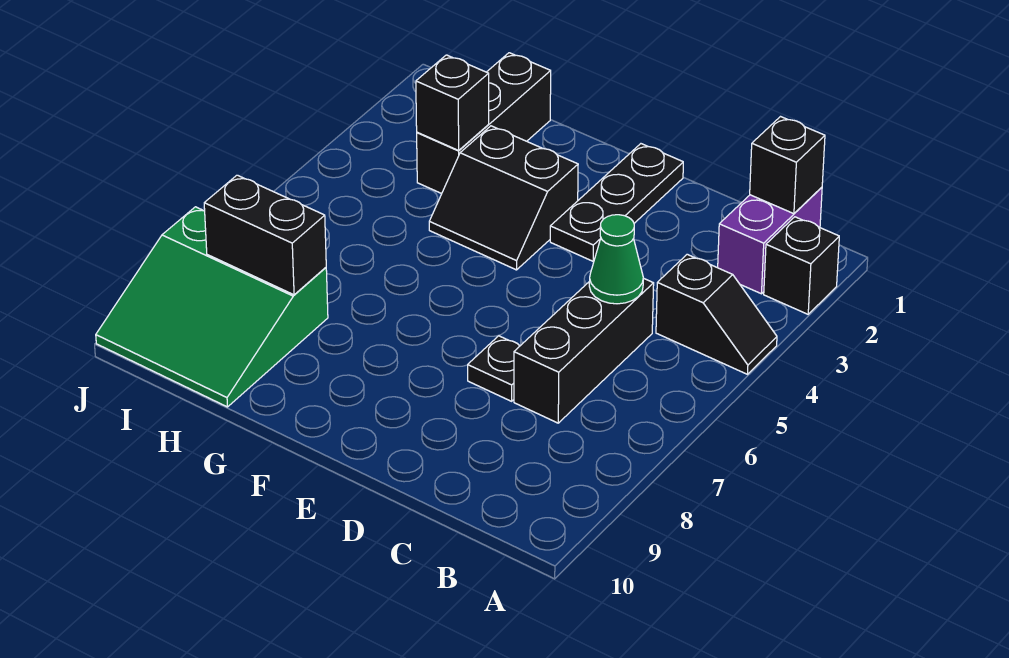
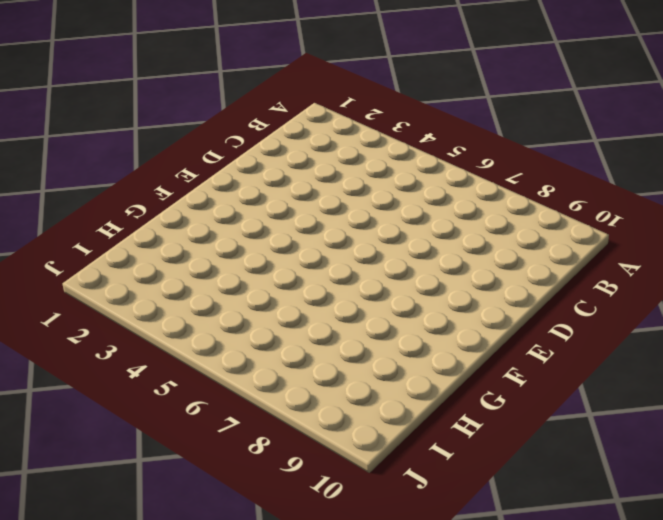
none -> black brick A2 level 1
none -> black slope A4:B4 level 1 top B
none -> purple brick B1:B2 level 1

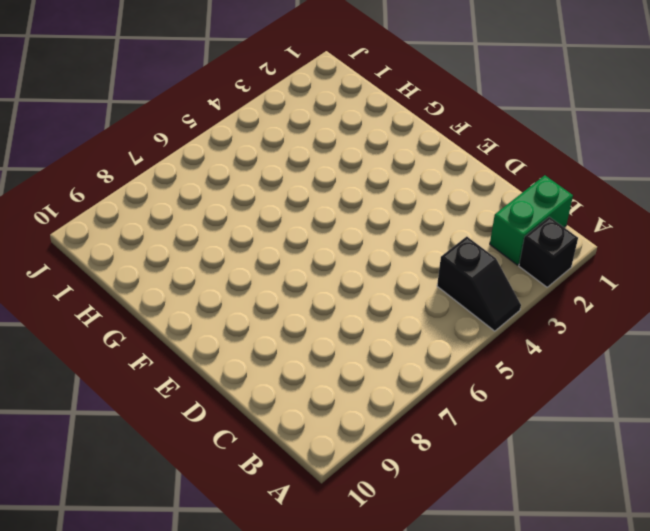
green brick B1:B2 level 1 -> purple brick B1:B2 level 1
none -> black brick C5:C7 level 1
none -> black plate D7 level 1
none -> black plate E1:E3 level 1

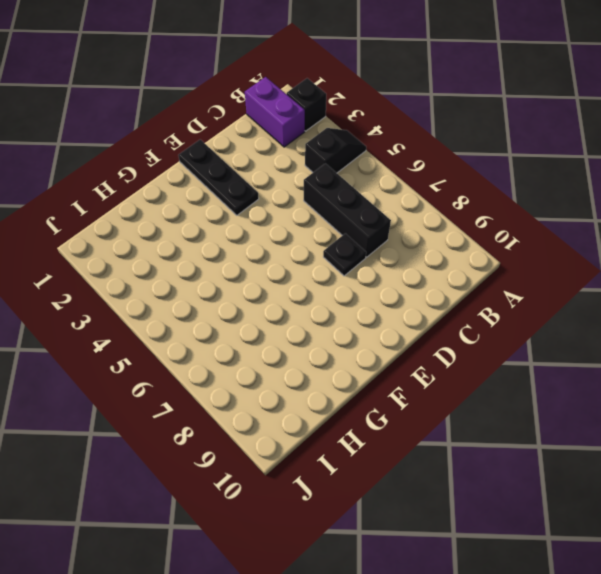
none -> black slope F3:G4 level 1 top 3
none -> black brick H1:H3 level 1
none -> green slope H8:J10 level 1 top 8

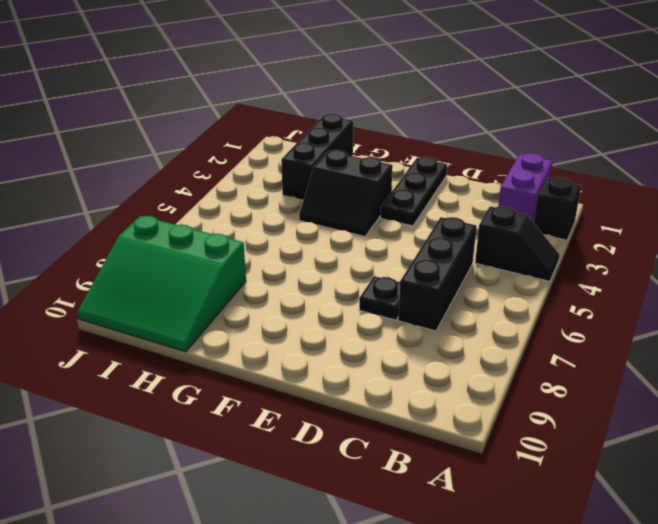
none -> black brick B1 level 2
none -> green cone C5 level 2
none -> black brick H3 level 2

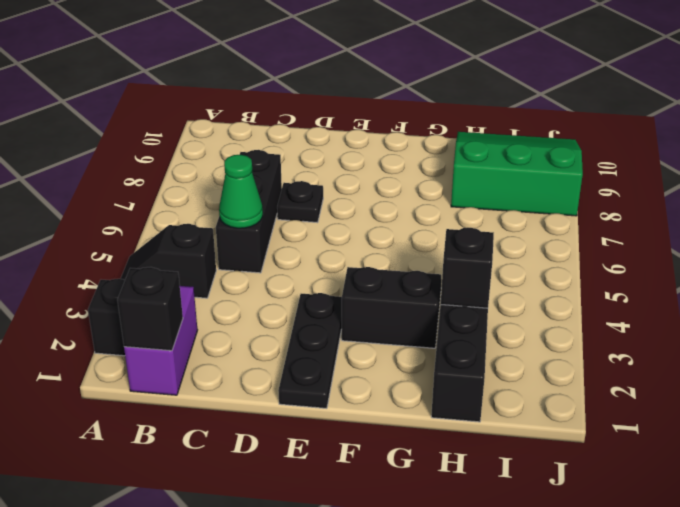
none -> black brick H8:I8 level 2

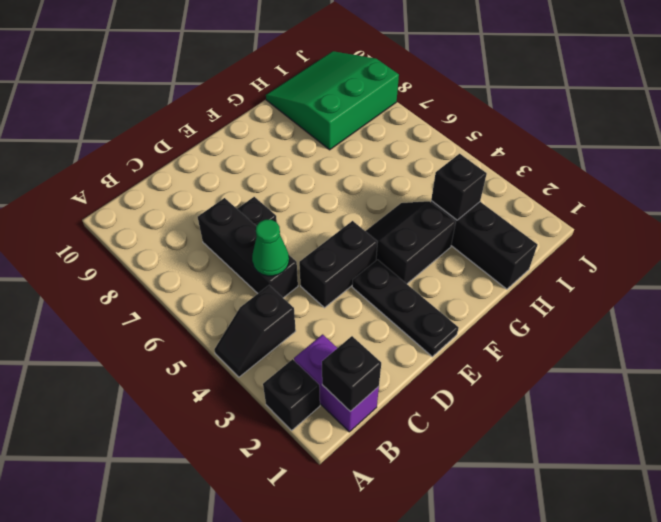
black brick D4:E4 level 1 -> black brick H8:I8 level 2

